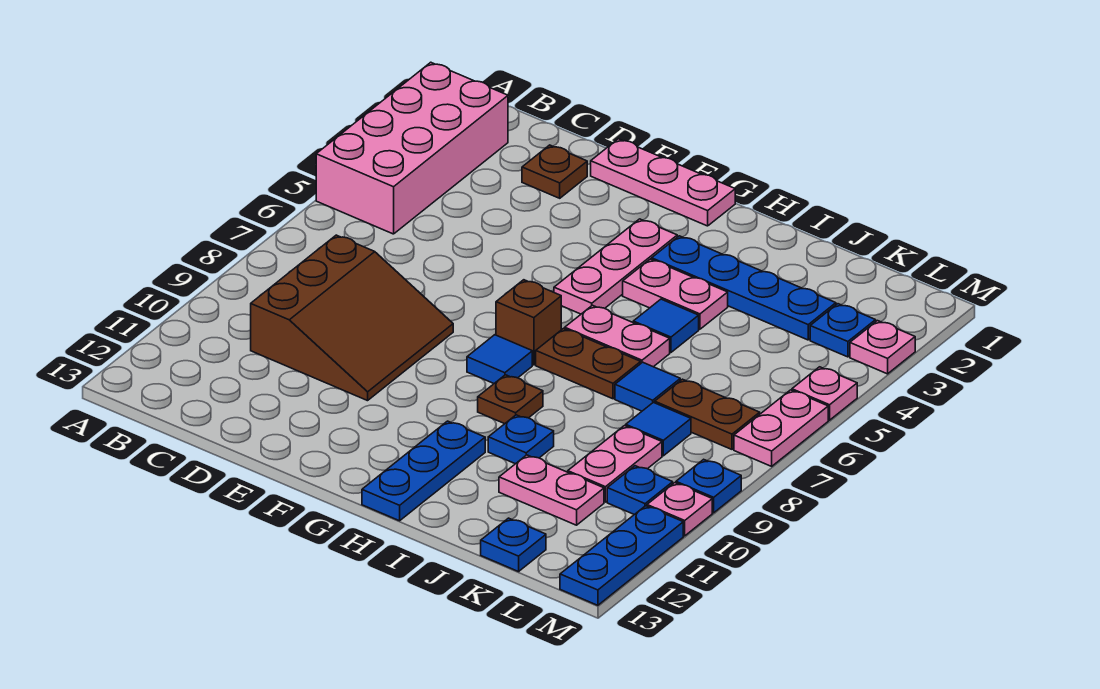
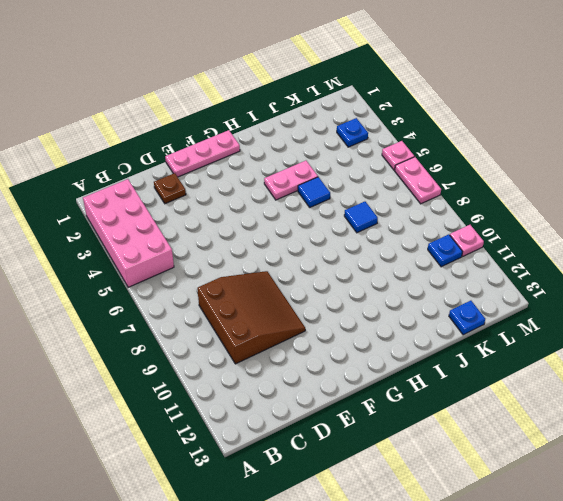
none -> pink plate G3:G5 level 1
none -> brown brick G7 level 1
none -> blue tile G8 level 1

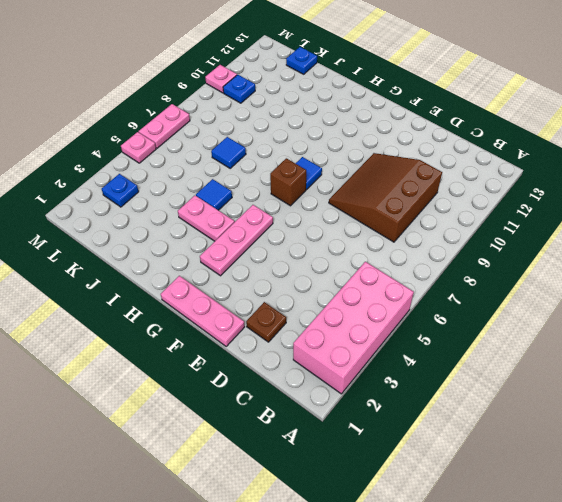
none -> blue plate H3:K3 level 1
none -> pink plate H6:I6 level 1
none -> brown plate H7:I7 level 1

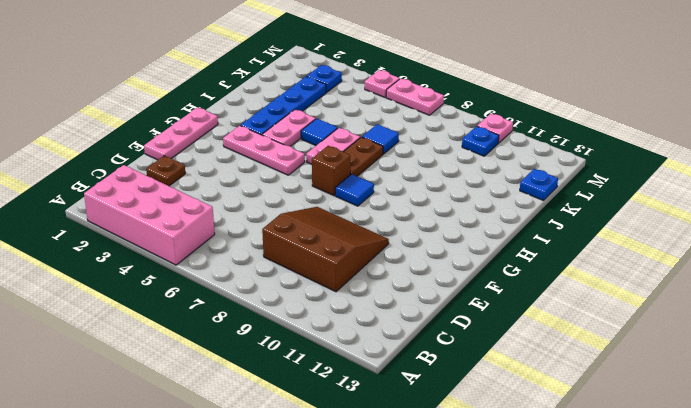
none -> brown plate H9 level 1
none -> blue plate H11:H13 level 1
none -> blue plate I10 level 1

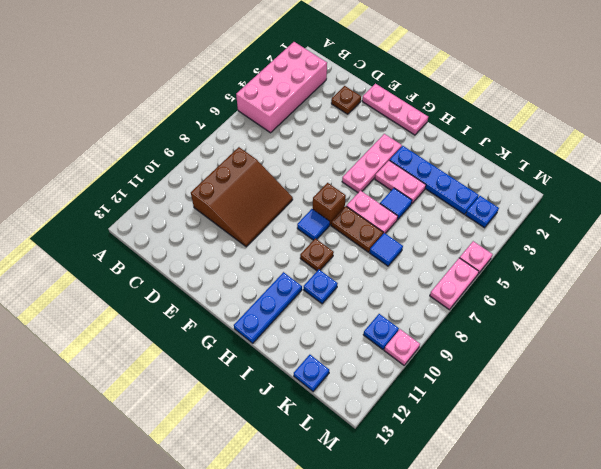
none -> pink plate J11:K11 level 1
none -> brown plate K7:L7 level 1
none -> blue tile K8 level 1

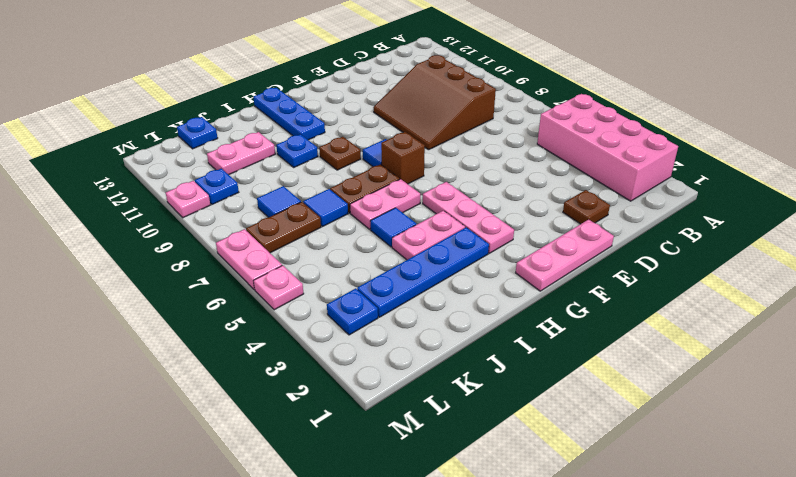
none -> pink plate K9:K10 level 1
none -> pink plate M3 level 1
none -> blue plate M9 level 1

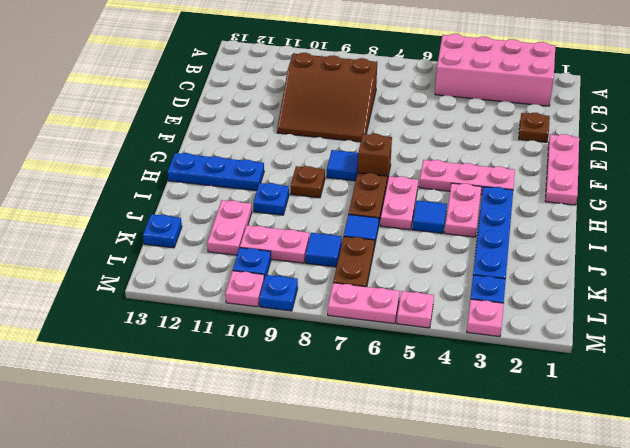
none -> blue plate M11:M13 level 1

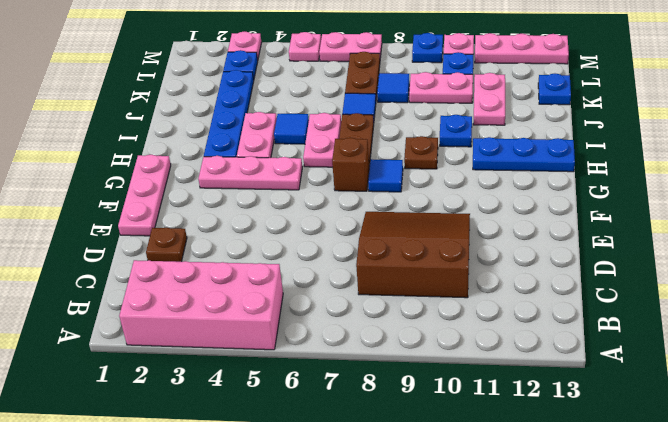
pink plate M11:M13 level 1 -> blue plate M11:M13 level 1

